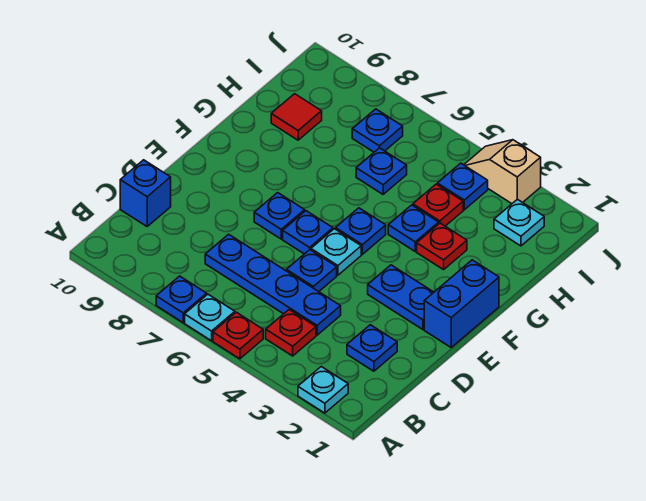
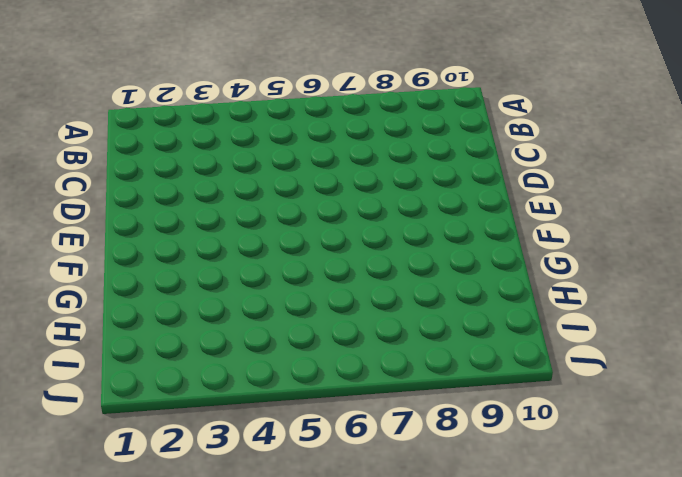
none -> cyan plate A2 level 1
none -> red plate A5 level 1
none -> cyan plate A6 level 1

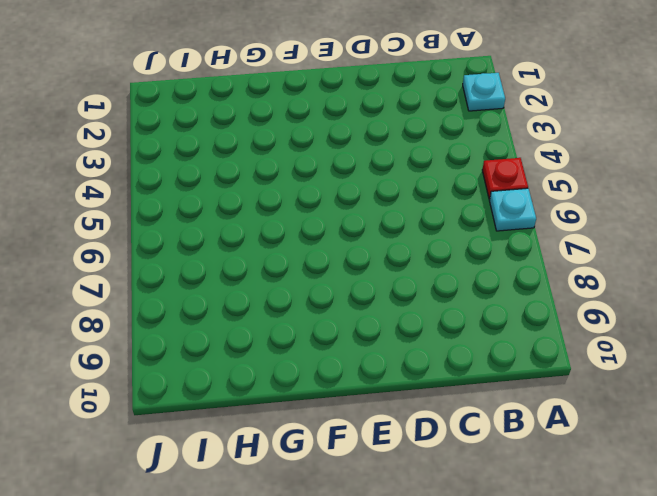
none -> blue plate A7 level 1
none -> red plate B4 level 1
none -> blue plate C2 level 1

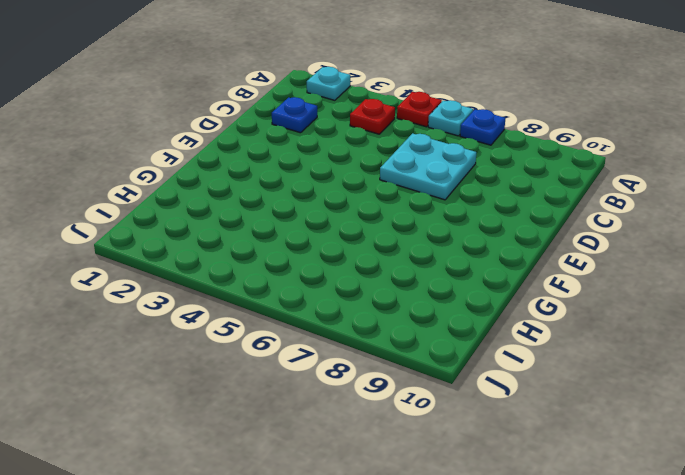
cyan plate C6:D7 level 1 -> blue plate C4:C7 level 1
none -> blue brick C10 level 1
none -> blue plate D5 level 1
none -> blue brick E1:F1 level 1

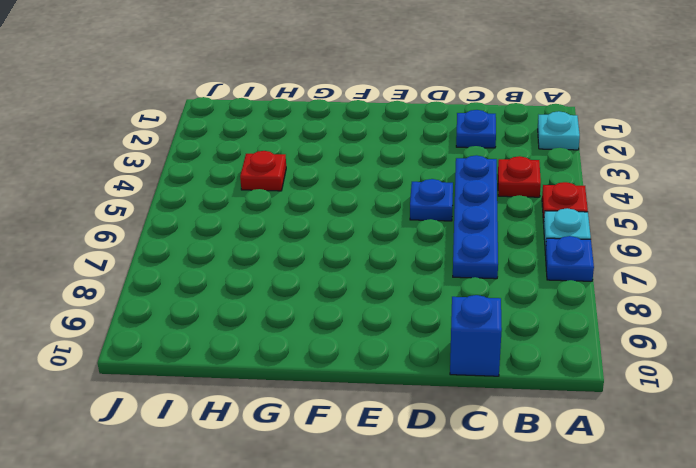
none -> blue brick E1:F1 level 1
none -> blue plate E2:E3 level 1
none -> cyan plate E5 level 1

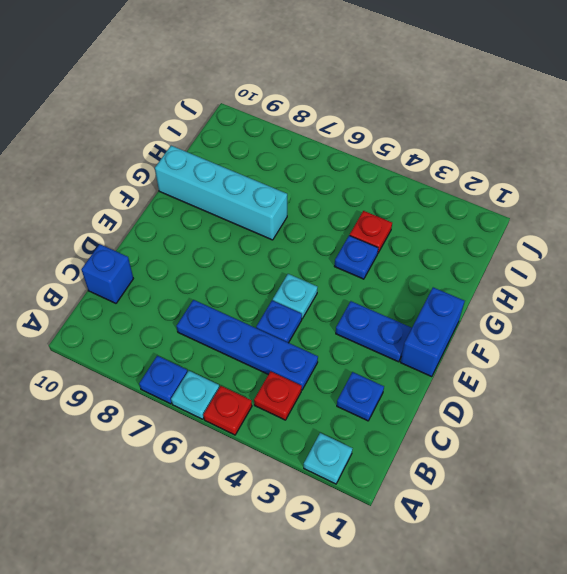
cyan brick G7:G10 level 1 -> none
none -> blue plate E6 level 1
none -> blue plate E7 level 1
none -> blue plate F5 level 1

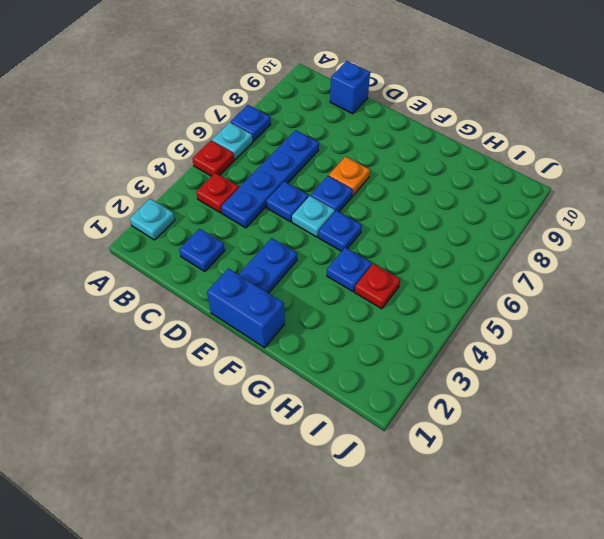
orange plate E7 level 1 -> blue plate E7 level 1
none -> red plate G3 level 1
none -> blue plate H6 level 1
none -> red tile H9 level 1

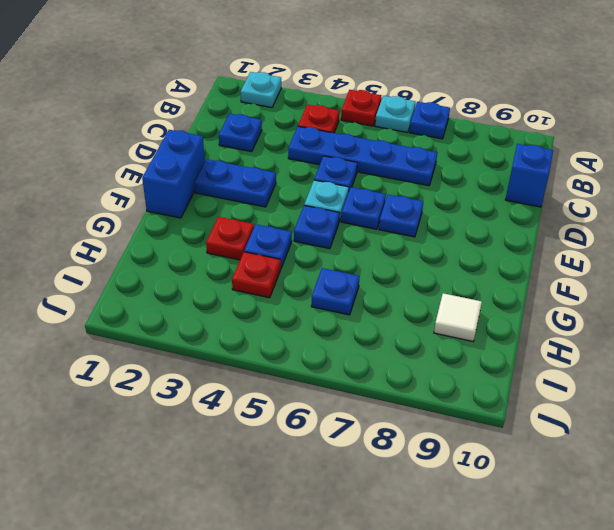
white tile H9 level 1 -> red tile H9 level 1
none -> cyan plate I2 level 1
none -> blue plate I4 level 1
none -> blue plate I7 level 1

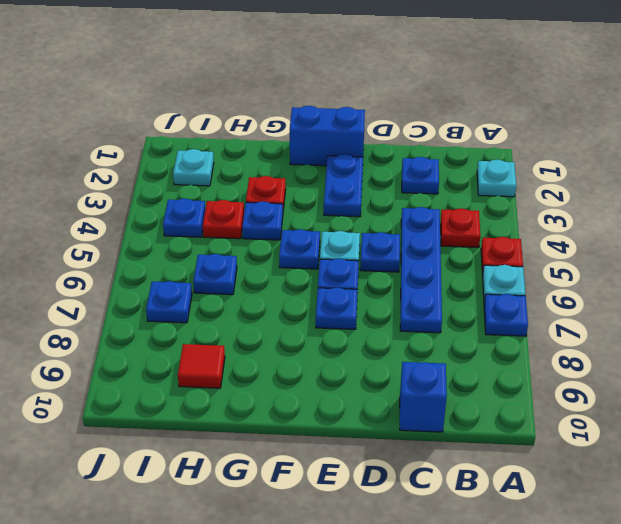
none -> tan slope J3:J4 level 1 top 3

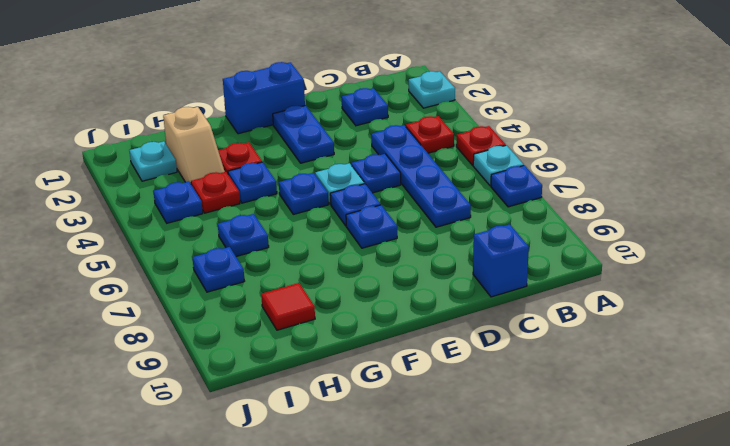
tan slope H2:H3 level 1 top 2 -> tan slope J3:J4 level 1 top 3

